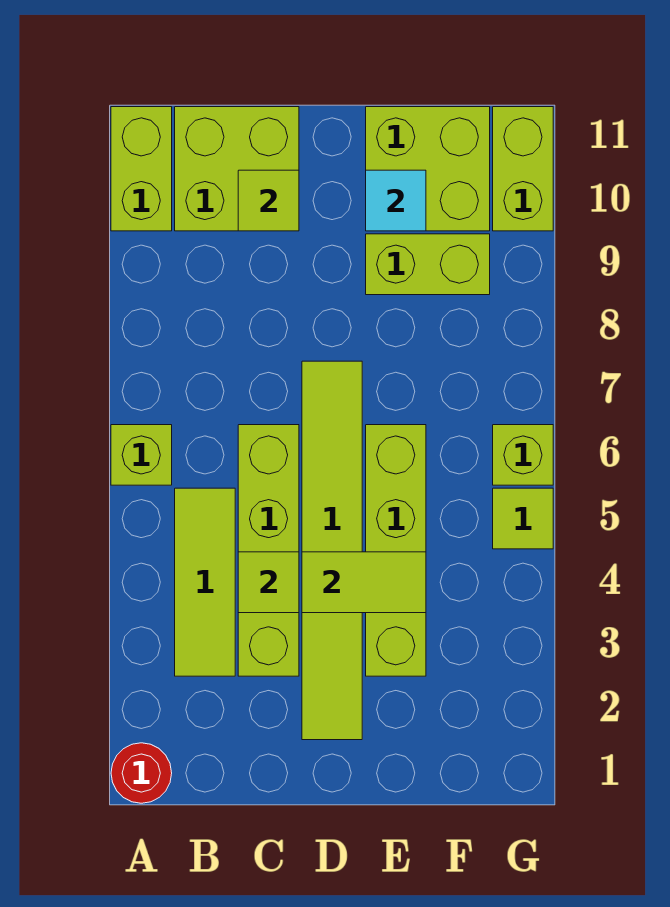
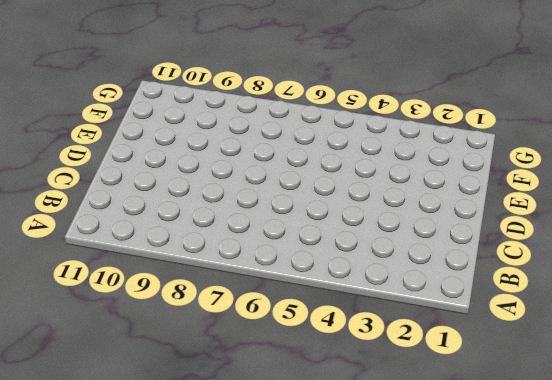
none -> red round brick A1 level 1
none -> lime brick A6 level 1
none -> lime brick A10:A11 level 1

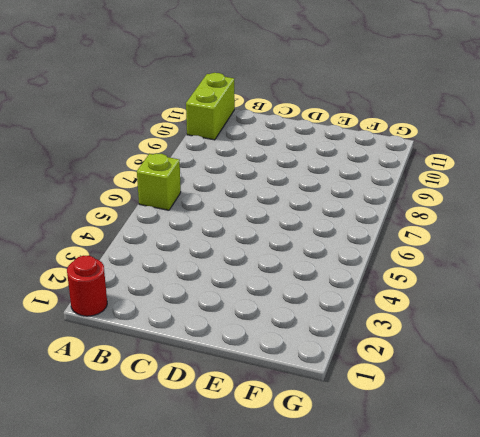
none -> lime tile B3:B5 level 1
none -> lime brick B10:C11 level 1
none -> lime brick C3:C6 level 1

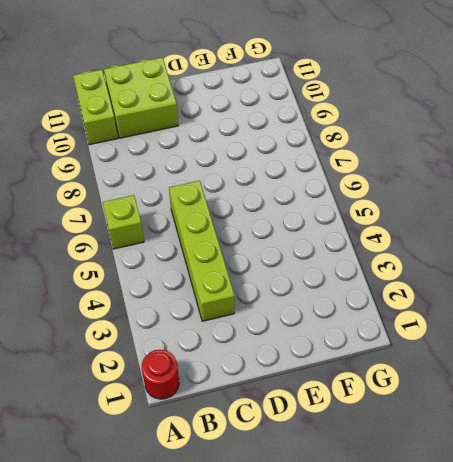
none -> lime tile B3:B5 level 1
none -> lime tile D2:D7 level 1
none -> lime brick E3:E6 level 1

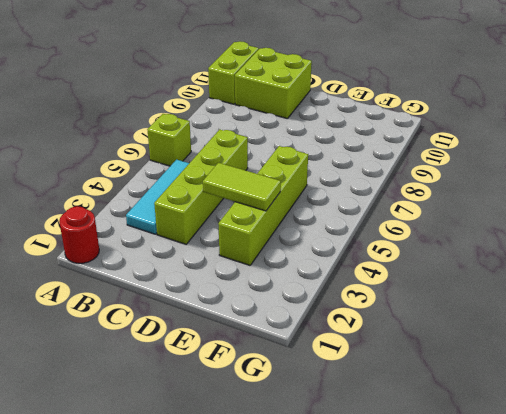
cyan tile B3:B5 level 1 -> lime tile B3:B5 level 1
none -> lime tile D2:D7 level 1
none -> lime brick E9:F9 level 1
none -> lime brick E10:F11 level 1

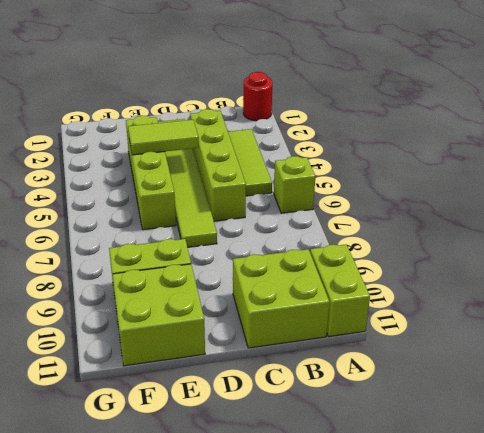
none -> lime tile G5 level 1
none -> lime brick G6 level 1
none -> lime brick G10:G11 level 1

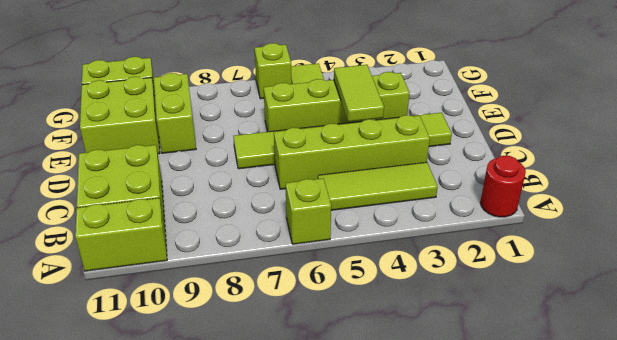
none -> lime tile C4 level 2
none -> lime tile C10 level 2
none -> cyan tile E10 level 2

